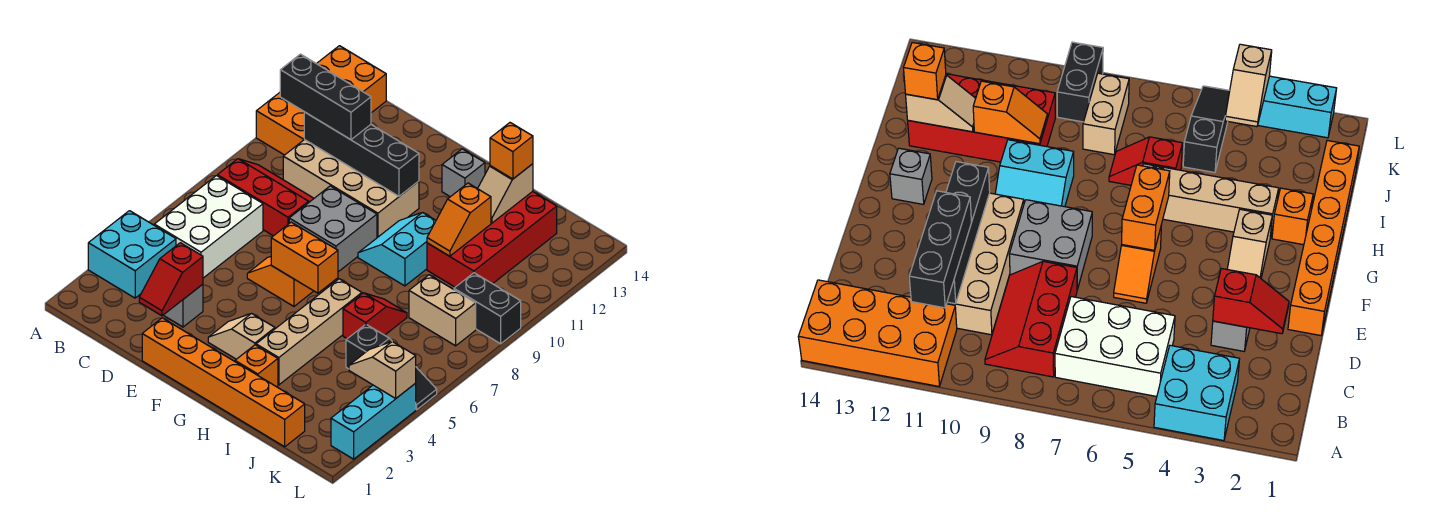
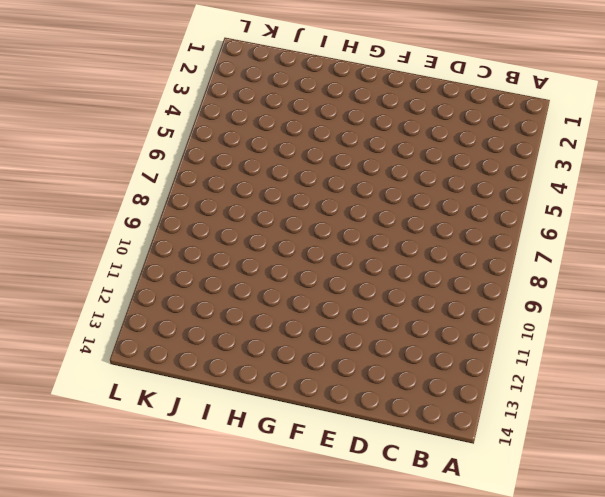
none -> cyan brick A3:B4 level 1
none -> orange brick A11:B14 level 1
none -> white brick B5:C7 level 1

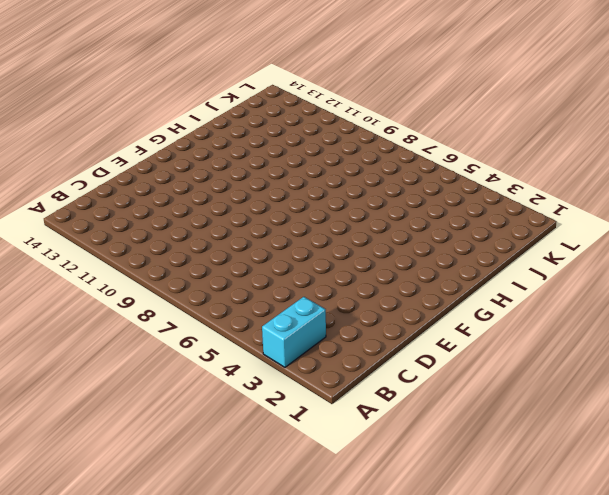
cyan brick A3:B3 level 1 -> cyan brick A3:B4 level 1
none -> orange brick A11:B14 level 1
none -> white brick B5:C7 level 1
none -> red slope B8:D9 level 1 top 8

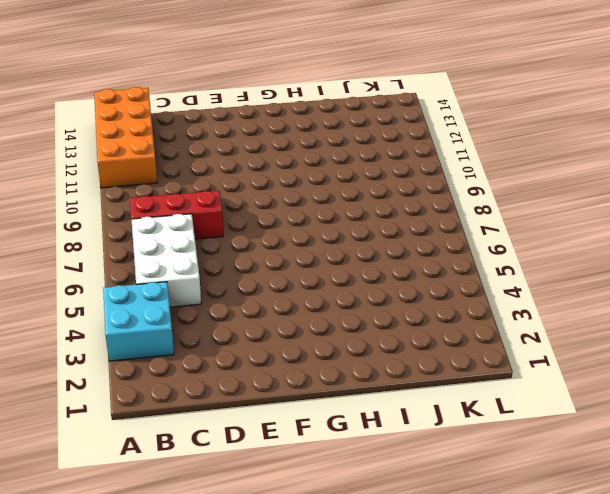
none -> tan brick C10:F11 level 1
none -> grey brick D3 level 1
none -> orange brick E1:J1 level 1

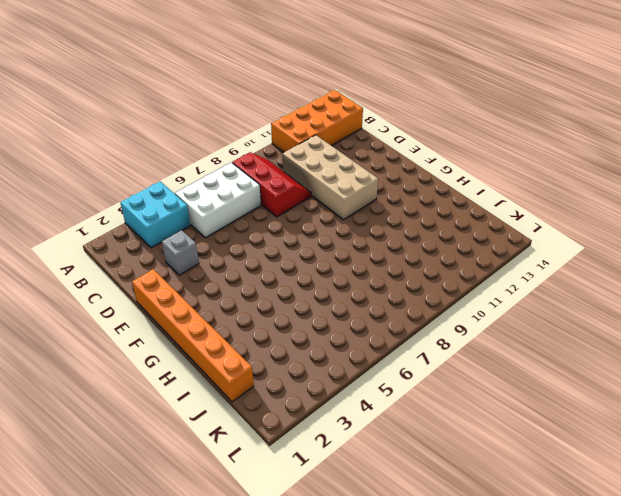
none -> orange slope E6:F6 level 1 top F
none -> grey brick E8:F9 level 1
none -> tan slope F3:G3 level 1 top G

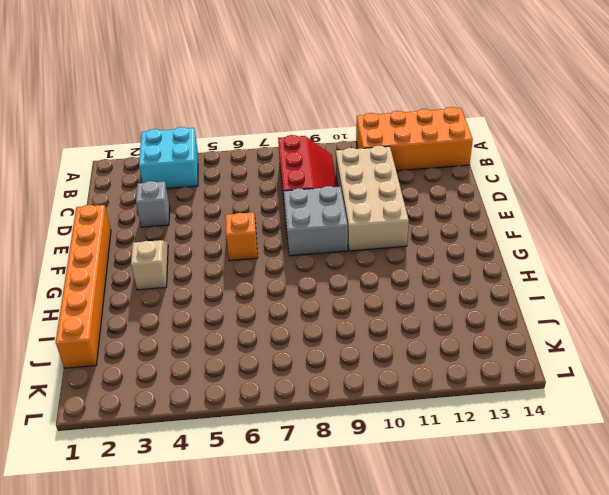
none -> white brick B5:C7 level 1
none -> cyan slope G9:H10 level 1 top H
none -> grey brick G13 level 1

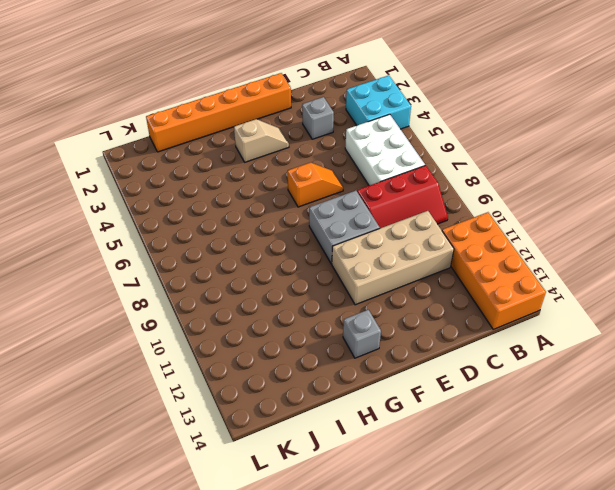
none -> cyan slope G9:H10 level 1 top H
none -> orange brick H2 level 1
none -> tan brick H3:H6 level 1

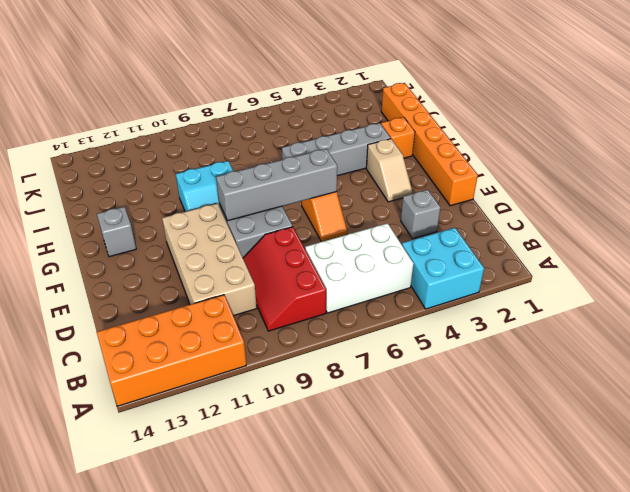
grey brick F6:F9 level 2 -> orange brick F6:G6 level 2
grey brick H3:H6 level 1 -> tan brick H3:H6 level 1
none -> red slope I6:I7 level 1 top 6
none -> red brick I10:J13 level 1
none -> black slope J5:L5 level 1 top J

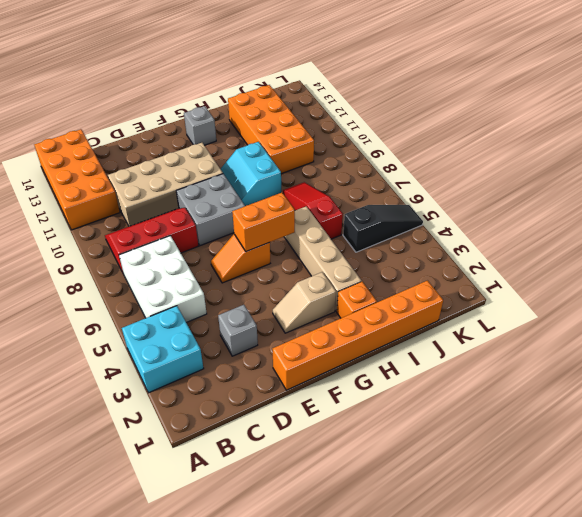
red slope I6:I8 level 1 top 6 -> red slope I6:I7 level 1 top 6
orange brick I10:J13 level 1 -> red brick I10:J13 level 1
none -> tan brick J8:K8 level 1
none -> black brick K9:L9 level 1
none -> cyan brick L2:L4 level 1

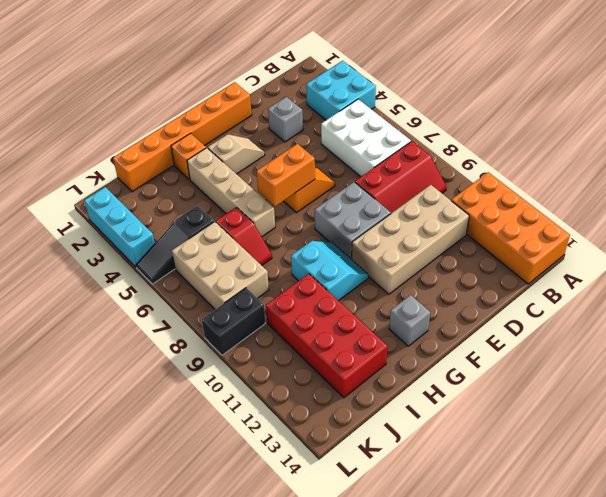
tan brick J6:K8 level 1 -> tan brick J8:K8 level 1
none -> black brick C11:F11 level 2
none -> red slope D2:D3 level 2 top 3
none -> orange slope I10:I11 level 2 top 11

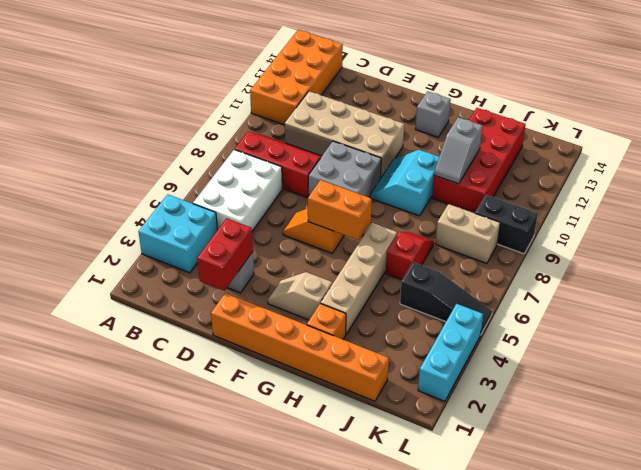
red brick D2:D3 level 2 -> red slope D2:D3 level 2 top 3
grey slope I10:I11 level 2 top 11 -> orange slope I10:I11 level 2 top 11
none -> black brick C11:F11 level 2
none -> tan slope I12:I13 level 2 top 13
none -> tan slope K4:L4 level 2 top L

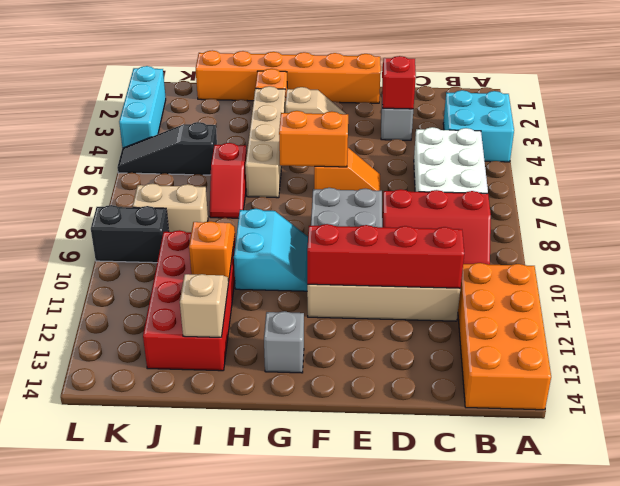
red brick C11:F11 level 2 -> black brick C11:F11 level 2
none -> tan slope K4:L4 level 2 top L
none -> black brick B11:D11 level 3
none -> orange brick I13 level 3

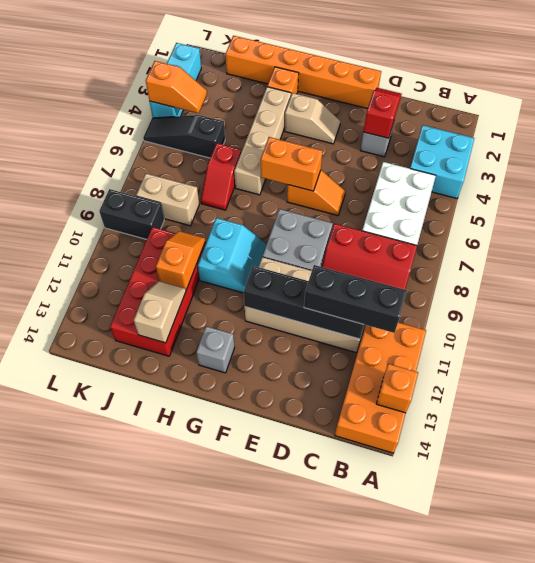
orange brick A13 level 2 -> orange brick I13 level 3
orange slope K4:L4 level 2 top L -> tan slope K4:L4 level 2 top L

